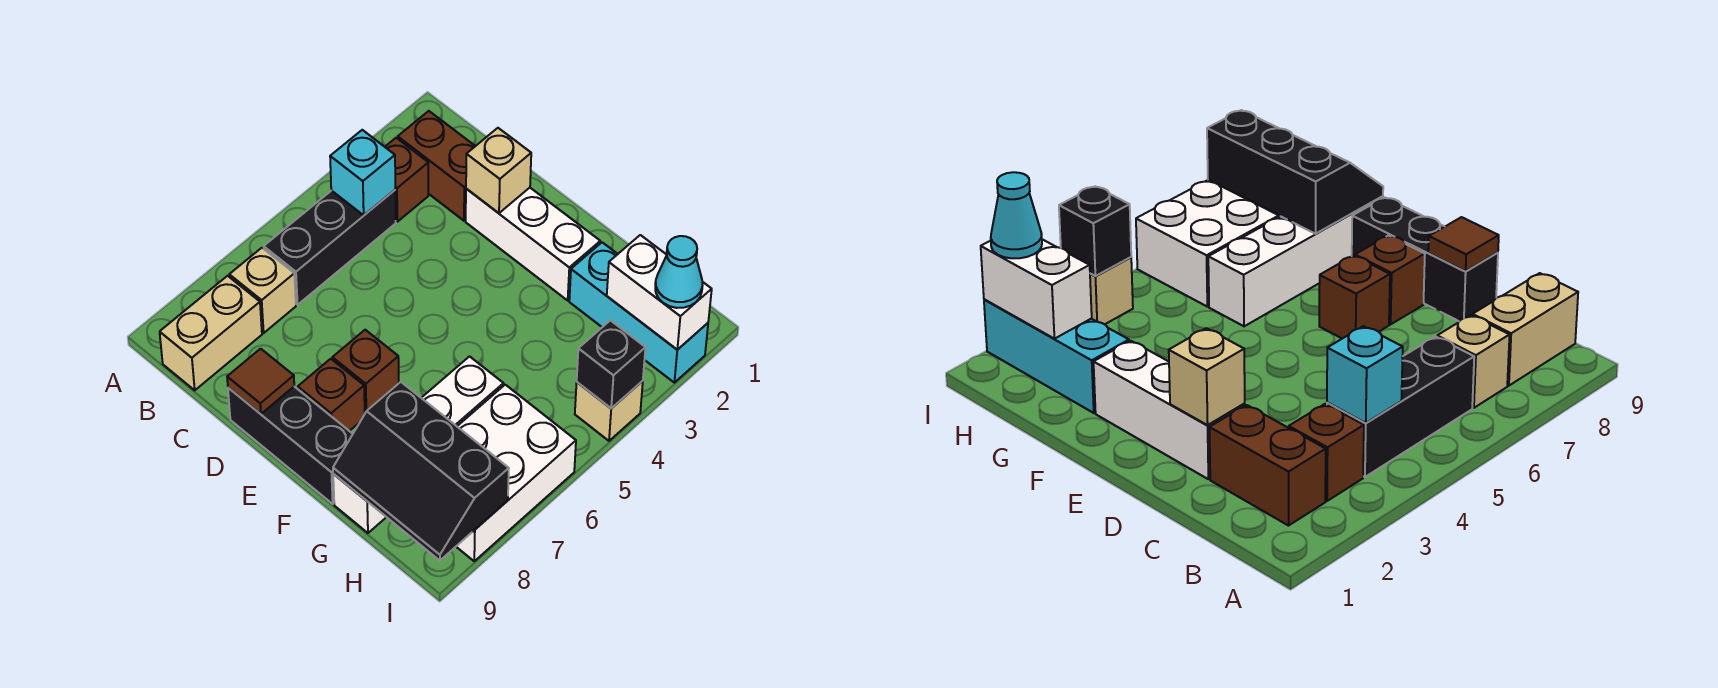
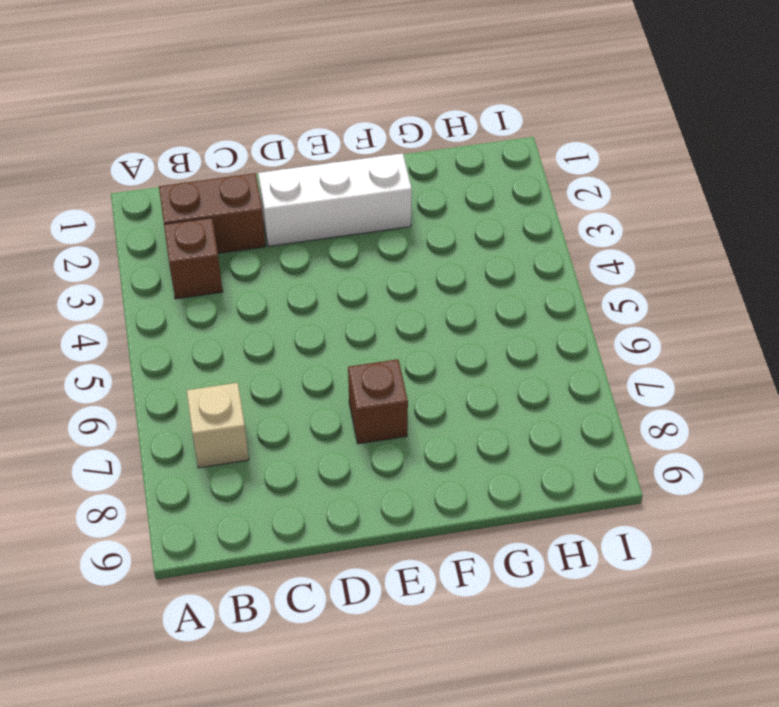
none -> black brick B4:B6 level 1
none -> tan brick B8:B9 level 1
none -> black brick D9:F9 level 1

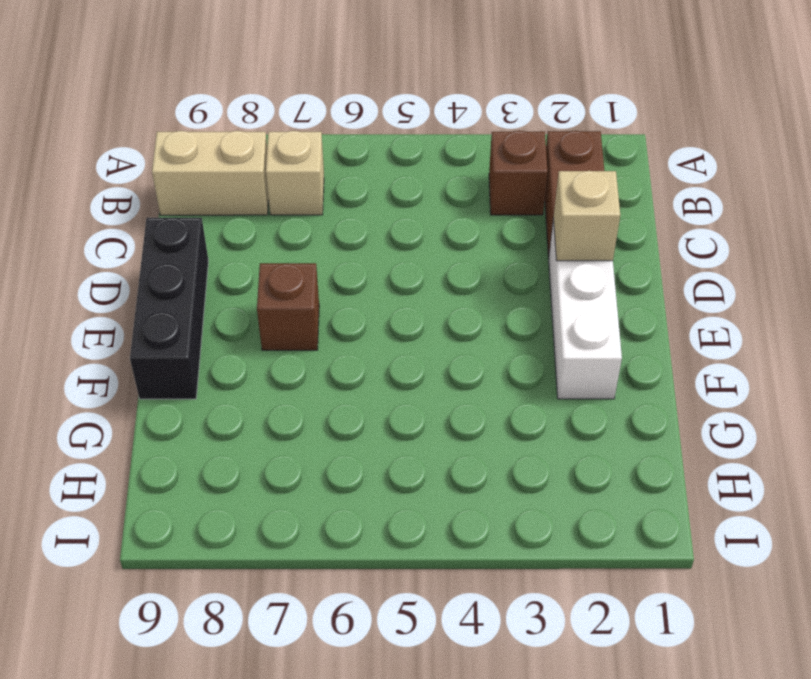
none -> black brick B4:B6 level 1
none -> brown brick E8 level 1
none -> cyan brick G2:I2 level 1

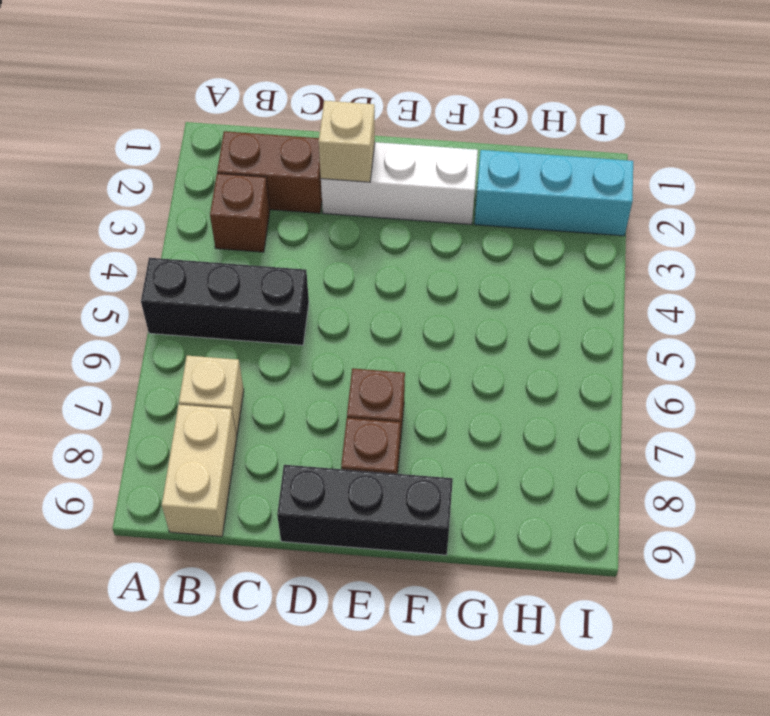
black brick A5:C5 level 1 -> black brick B4:B6 level 1
none -> white brick G6:G9 level 1
none -> white brick H6:I8 level 1
none -> tan brick I4 level 1

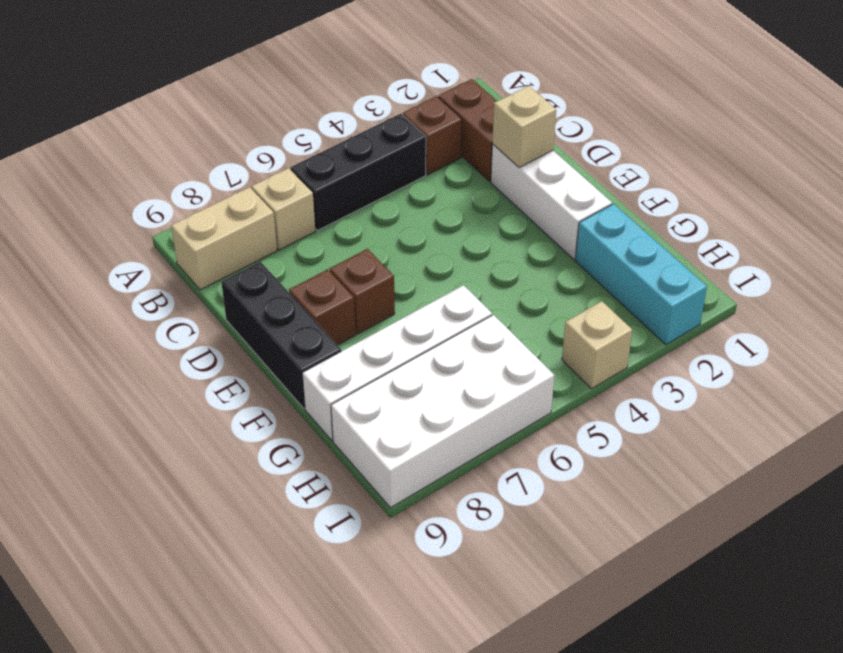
white brick H6:I9 level 1 -> white brick H6:I8 level 1
none -> cyan brick B4 level 2
none -> brown tile D9 level 2
none -> black slope G8:I9 level 2 top 8

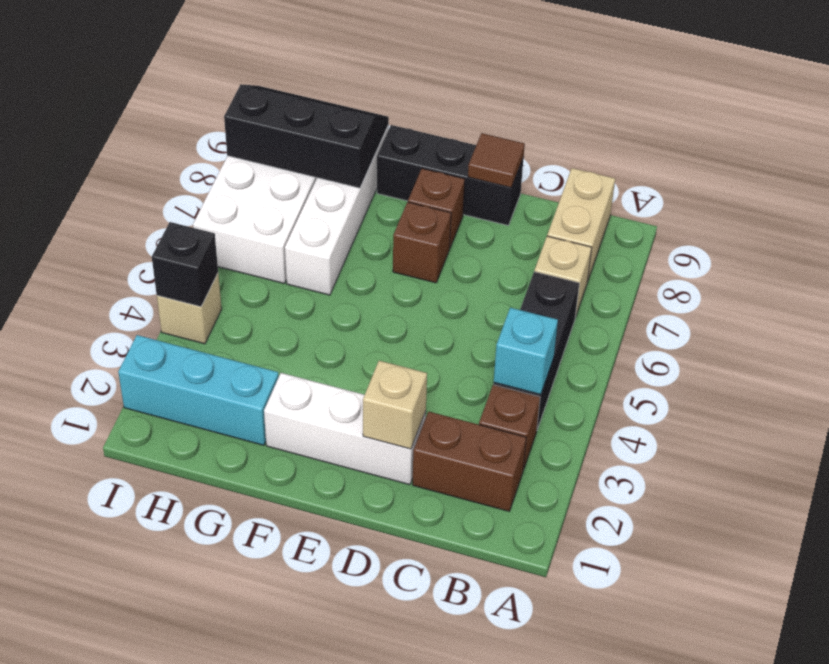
none -> white brick H2:I2 level 2
none -> cyan cone I2 level 3

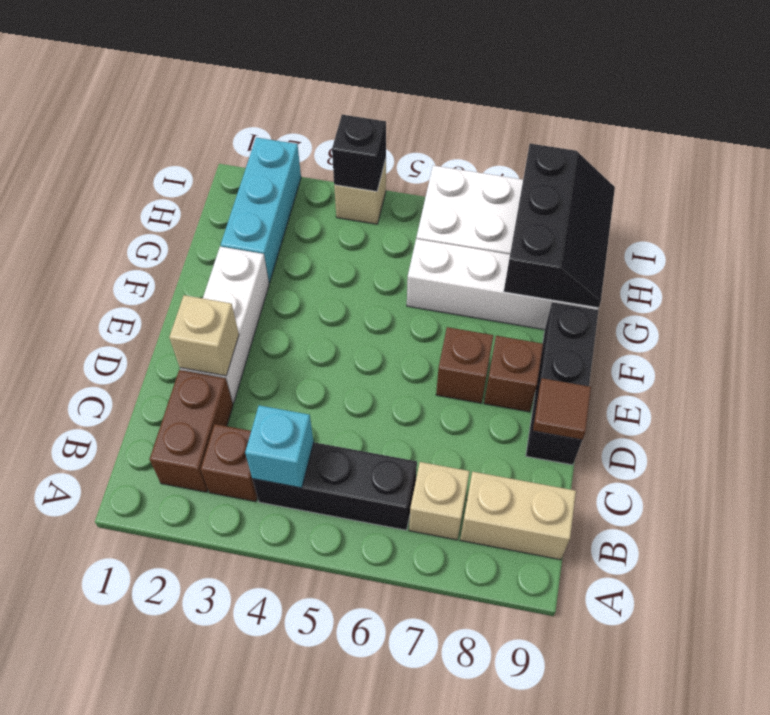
none -> white brick H2:I2 level 2
none -> cyan cone I2 level 3

